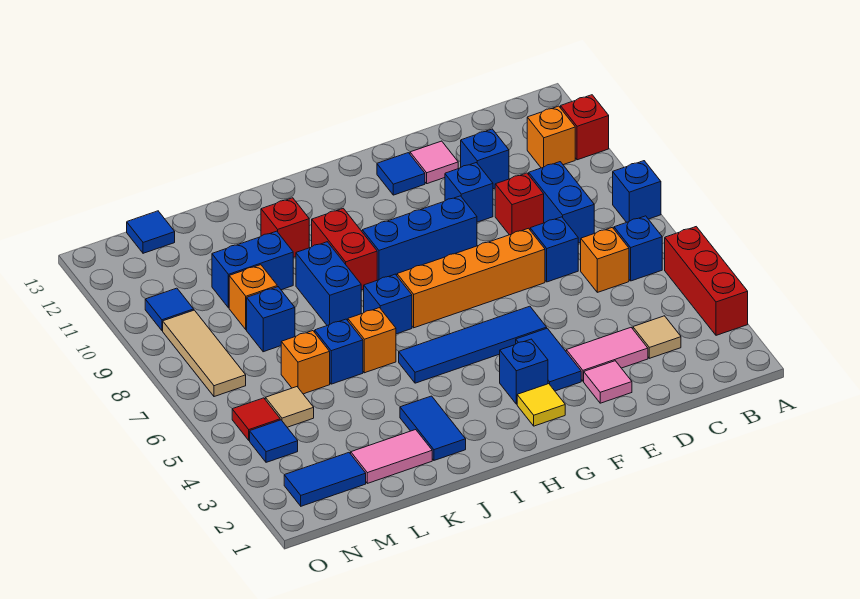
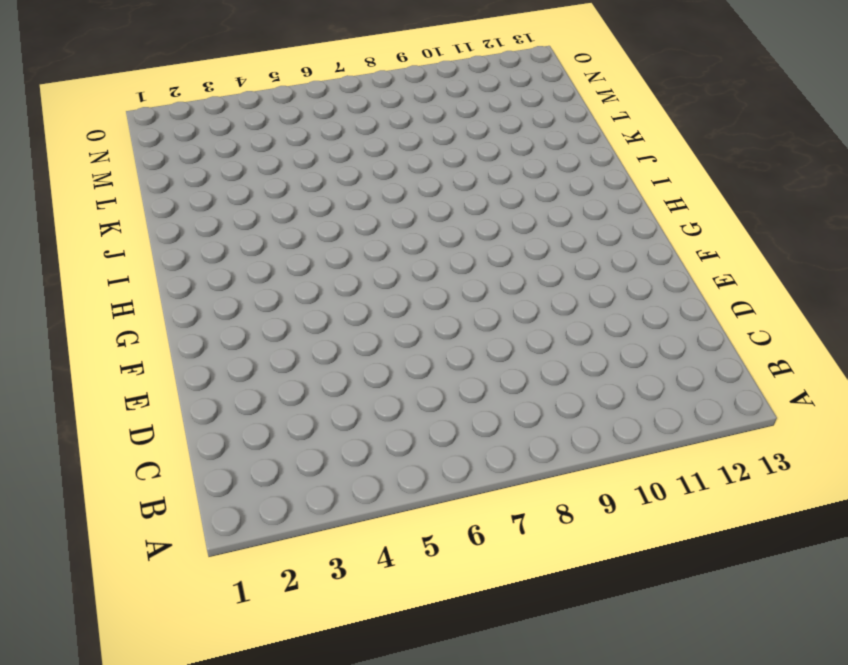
none -> red brick A3:A5 level 1
none -> blue brick A8 level 1
none -> red brick A11 level 1
none -> blue brick B6 level 1

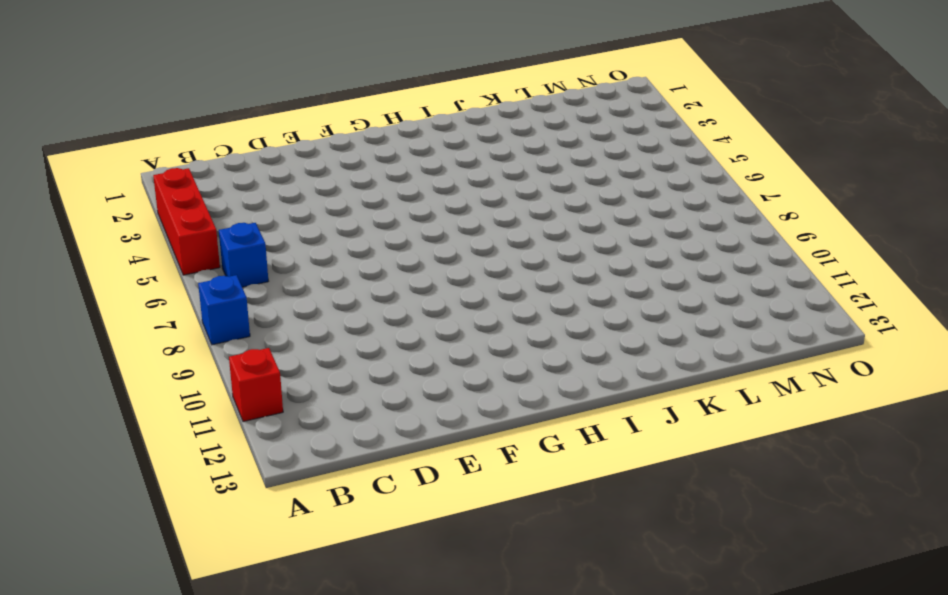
none -> orange brick B11 level 1
none -> tan tile C3 level 1
none -> orange brick C6 level 1
none -> blue brick C8:C9 level 1

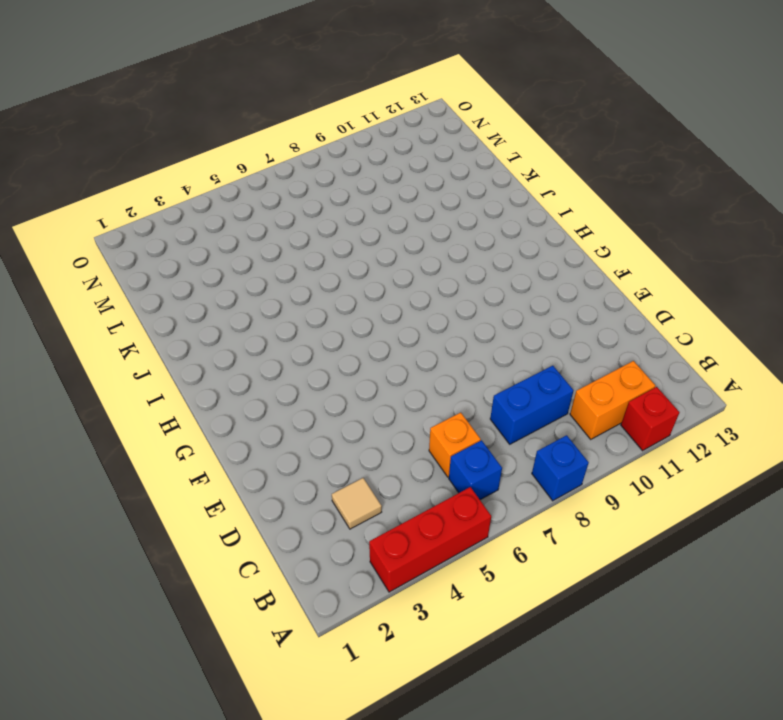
orange brick B10:B11 level 1 -> orange brick B11 level 1
none -> pink tile D3:E3 level 1
none -> blue brick D7 level 1
none -> red brick D9 level 1
none -> blue brick D11 level 1

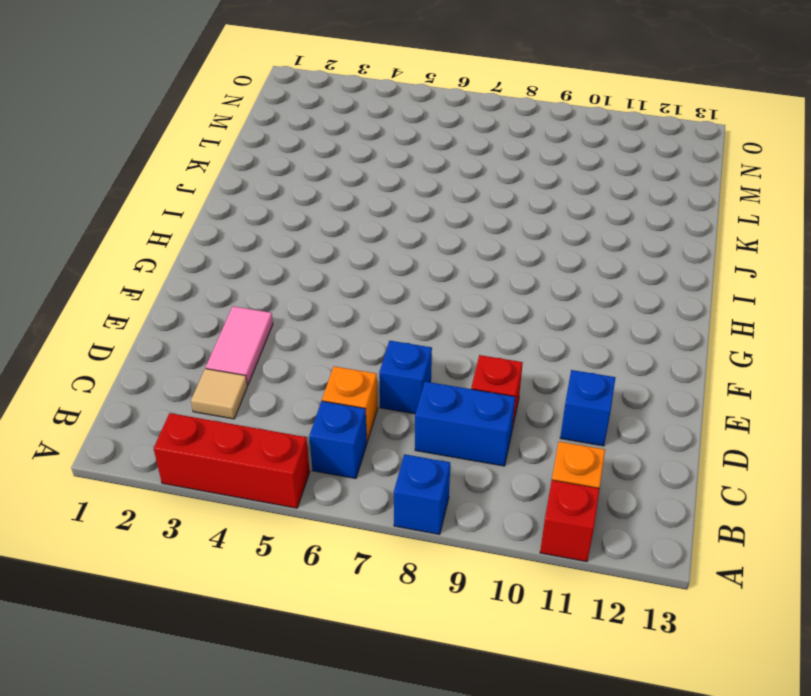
none -> pink tile E2 level 1
none -> orange brick E7:H7 level 1
none -> blue brick E10 level 1
none -> pink tile E12 level 1

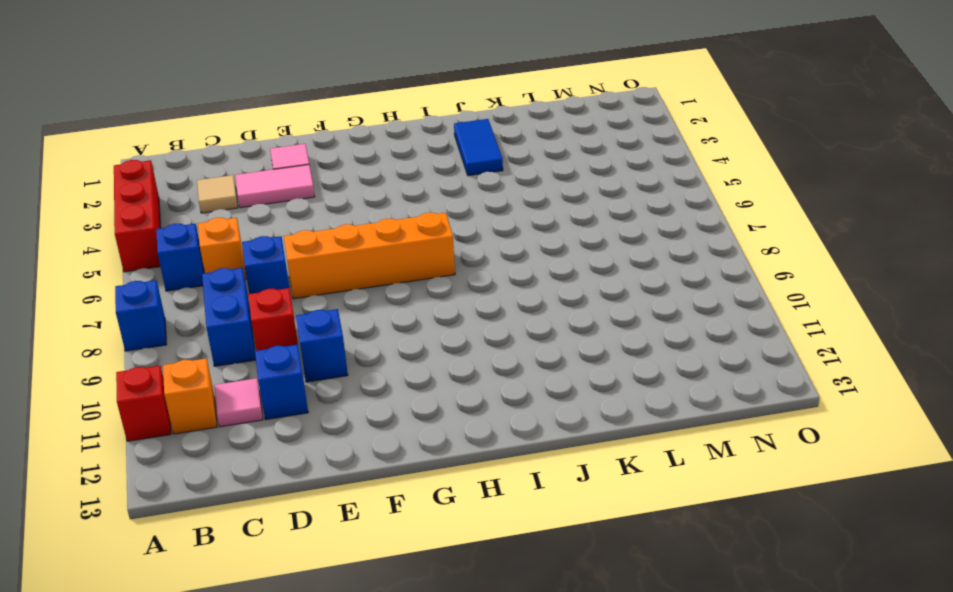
pink tile C11 level 1 -> pink tile E12 level 1
none -> blue tile F3:F4 level 1
none -> blue tile F5:I5 level 1
none -> blue brick F9:H9 level 1
none -> blue tile F12 level 1

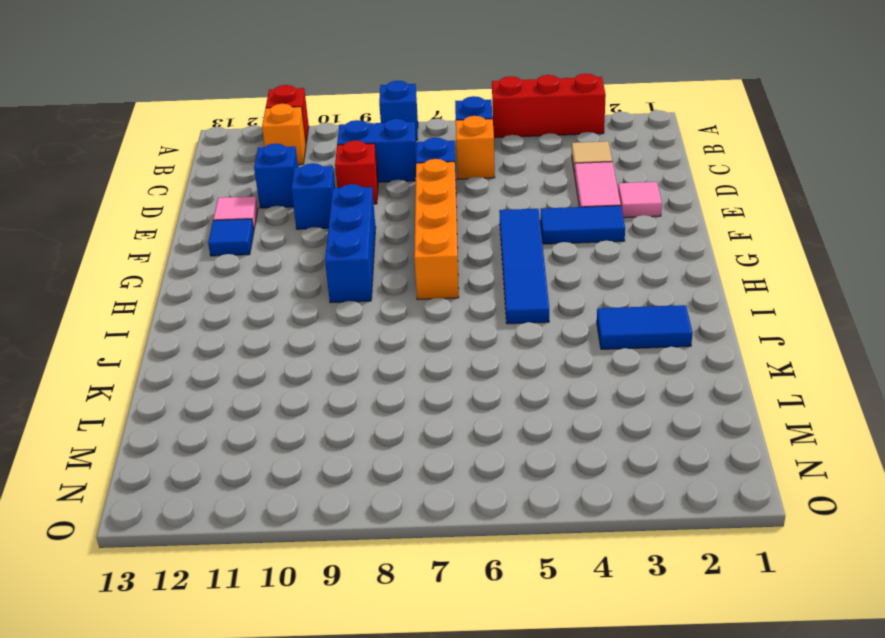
none -> yellow tile G2 level 1
none -> blue brick G3 level 1
none -> blue brick I7 level 1
none -> red brick I9:I10 level 1

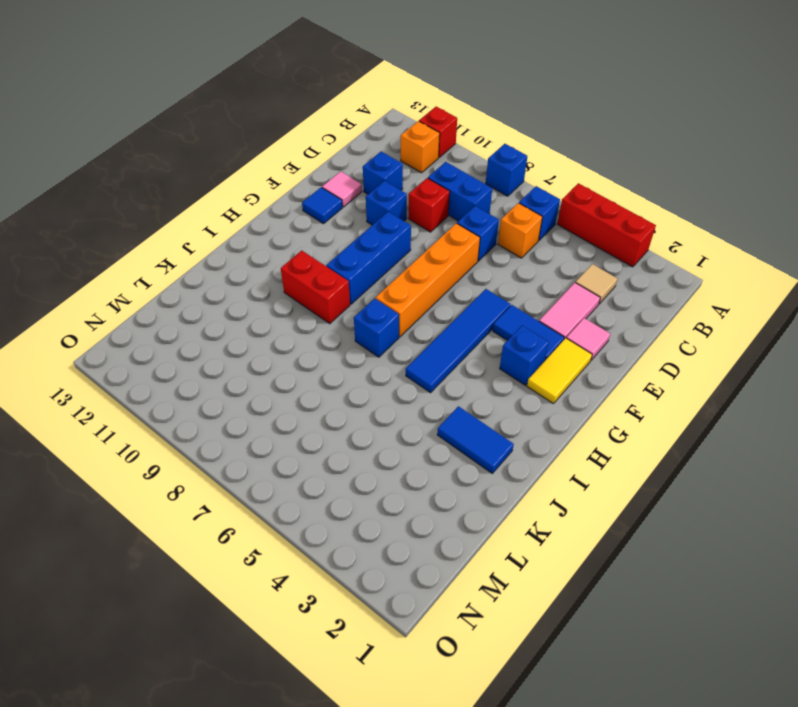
yellow tile F2:G2 level 1 -> yellow tile G2 level 1
none -> orange brick J6 level 1
none -> blue brick J8:J9 level 1
none -> red brick J11 level 1
none -> pink tile K2:L2 level 1

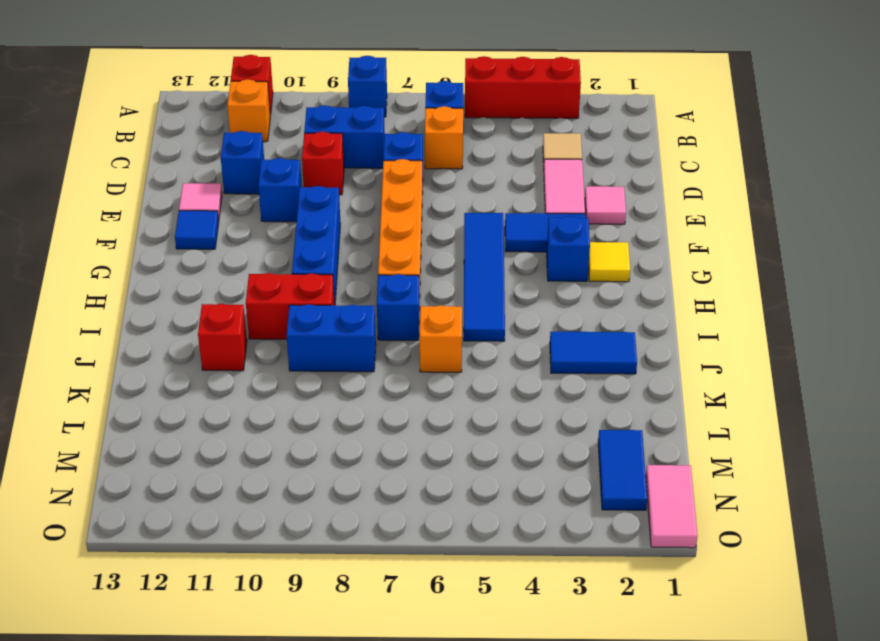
pink tile N1:O1 level 1 -> pink tile K2:L2 level 1
none -> blue brick K6 level 1
none -> blue brick K10:L10 level 1
none -> orange brick L6 level 1
none -> blue brick L8 level 1

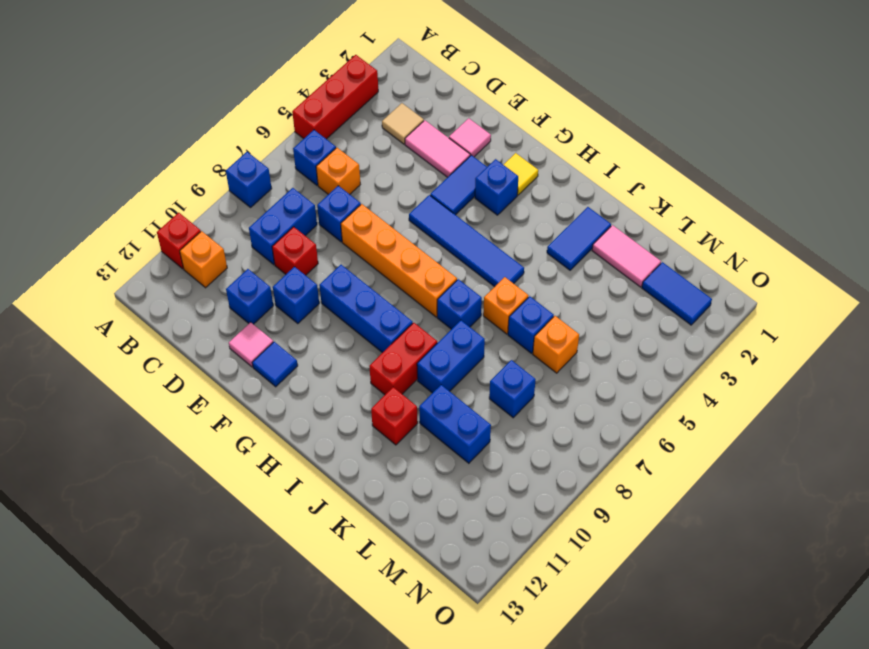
none -> orange brick L9 level 1
none -> tan tile M5 level 1
none -> blue tile M13 level 1
none -> blue tile N4 level 1

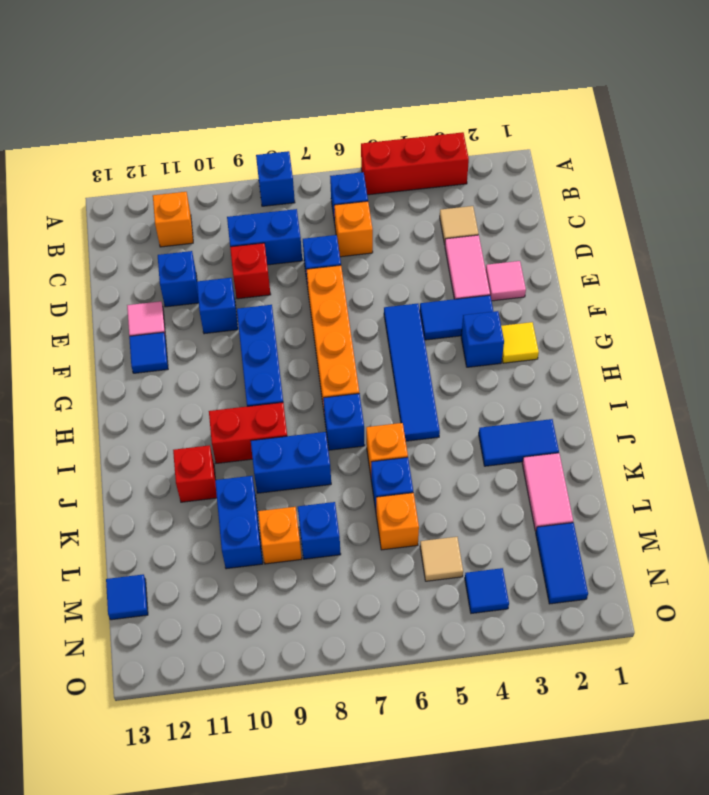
none -> red brick A11 level 1
none -> red tile N5 level 1
none -> tan tile N7:N9 level 1
none -> blue tile N10 level 1

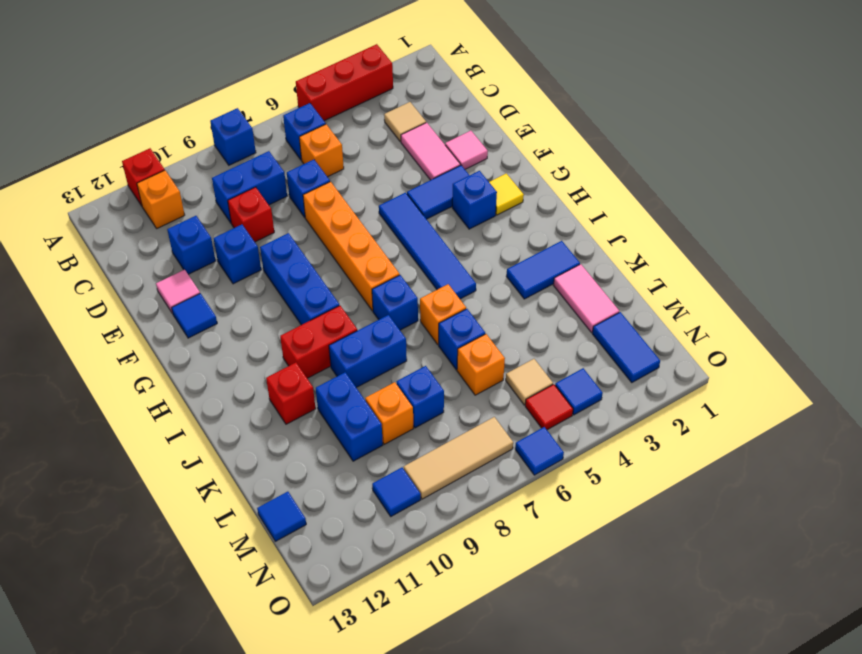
blue tile O6 level 1 -> none

